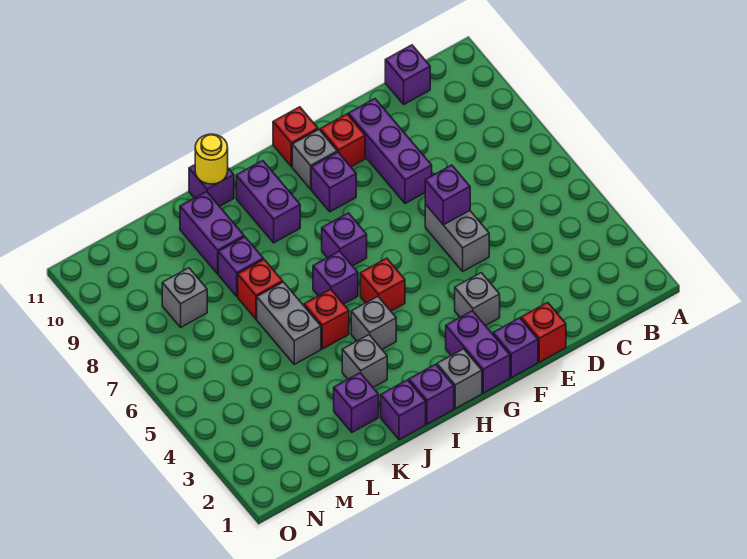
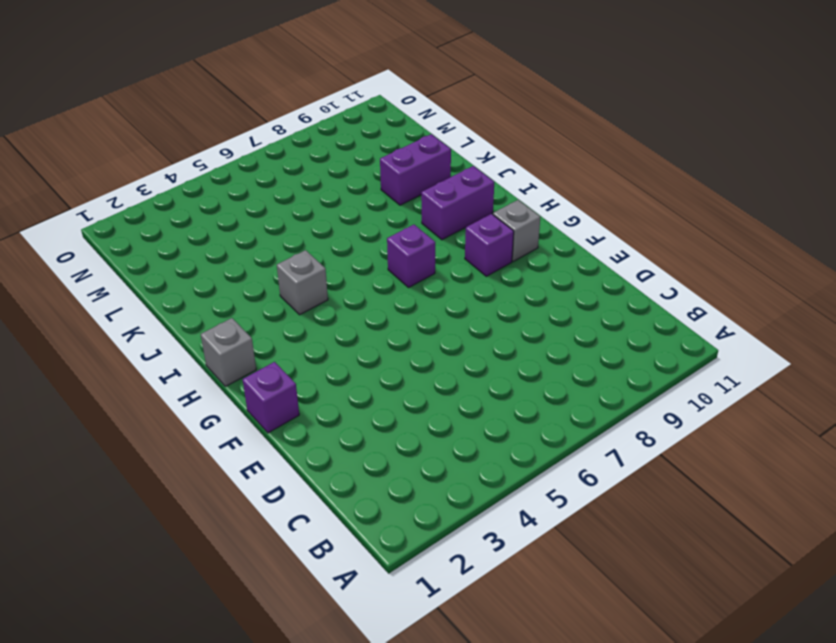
none -> purple brick C11 level 1
none -> red brick E1 level 1
none -> grey brick E5:E6 level 1
none -> purple brick E8:E10 level 1

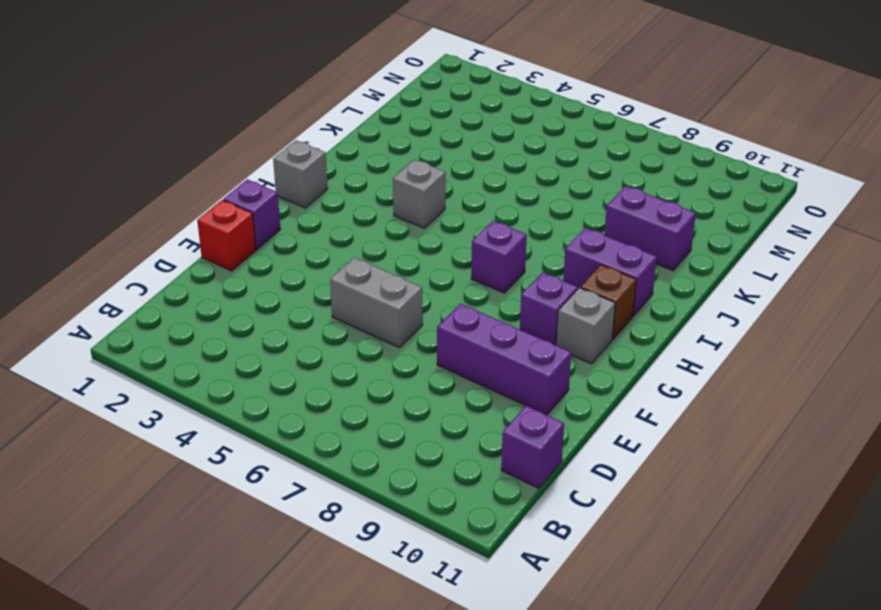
brown brick H10 level 1 -> none
none -> grey brick F3 level 1
none -> red brick F10 level 1
none -> purple brick G1:G2 level 1
none -> red brick G11 level 1

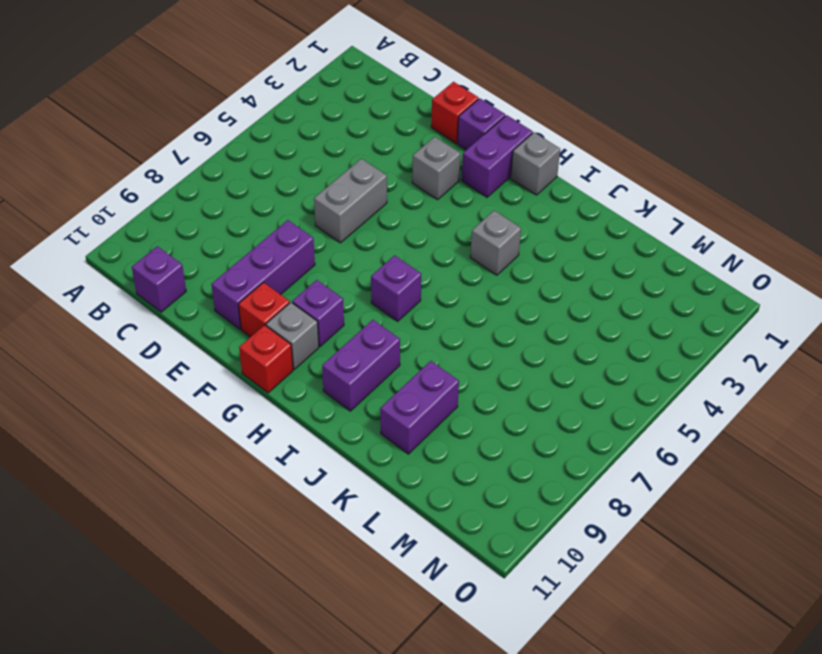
none -> red brick H5 level 1
none -> purple brick I1 level 1
none -> purple brick I6 level 1
none -> purple brick J1 level 1

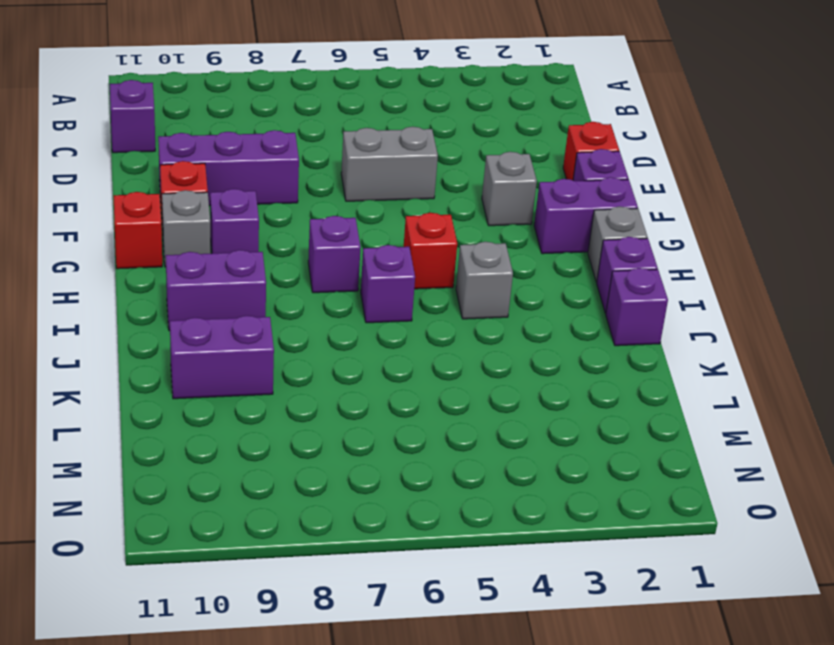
none -> grey brick J3 level 1
none -> red brick J5 level 1
none -> purple brick J11 level 1
none -> purple brick K2 level 1

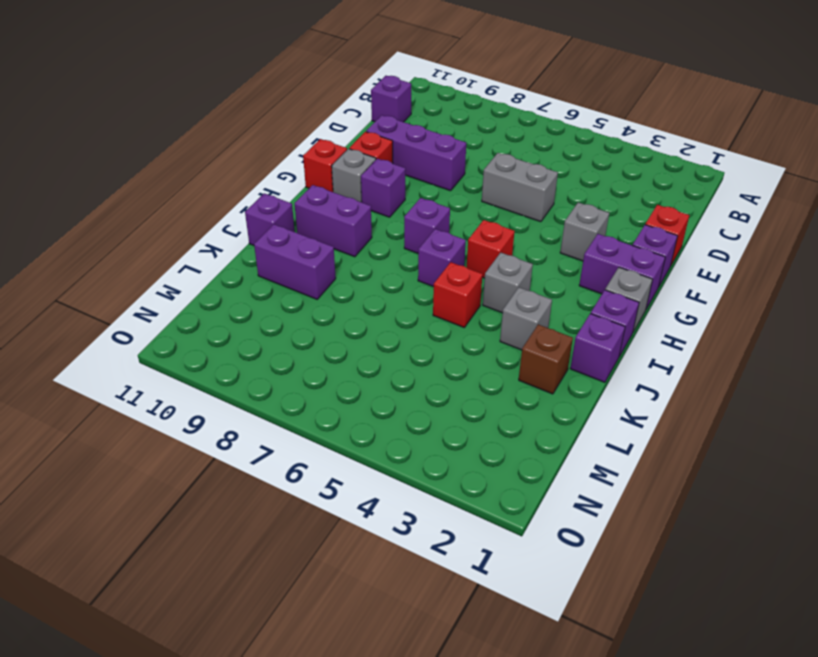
brown brick K2 level 1 -> purple brick K2 level 1
none -> grey brick K5:K6 level 1
none -> red brick K7 level 1
none -> purple brick K8 level 1
none -> grey brick M8 level 1

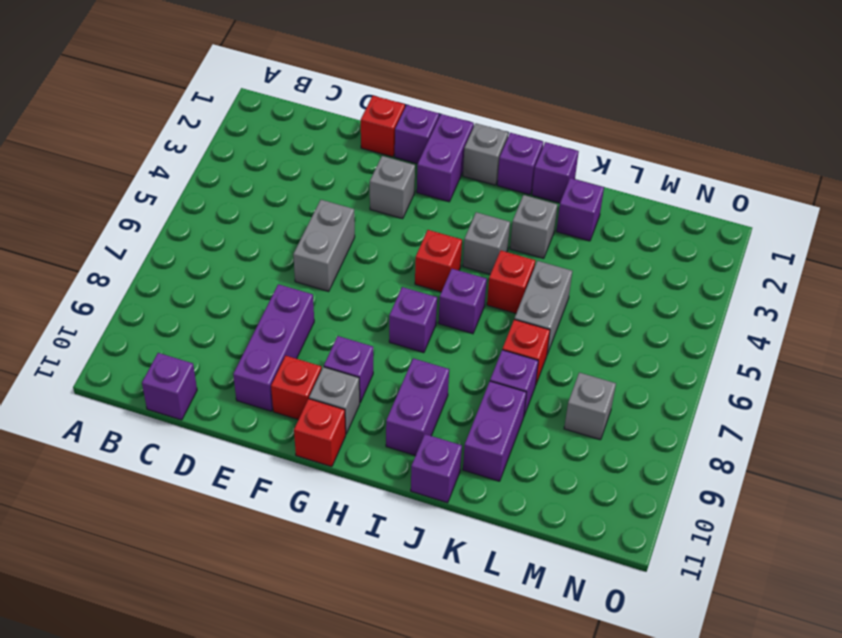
none -> purple brick E6 level 2
none -> yellow round brick J11 level 2

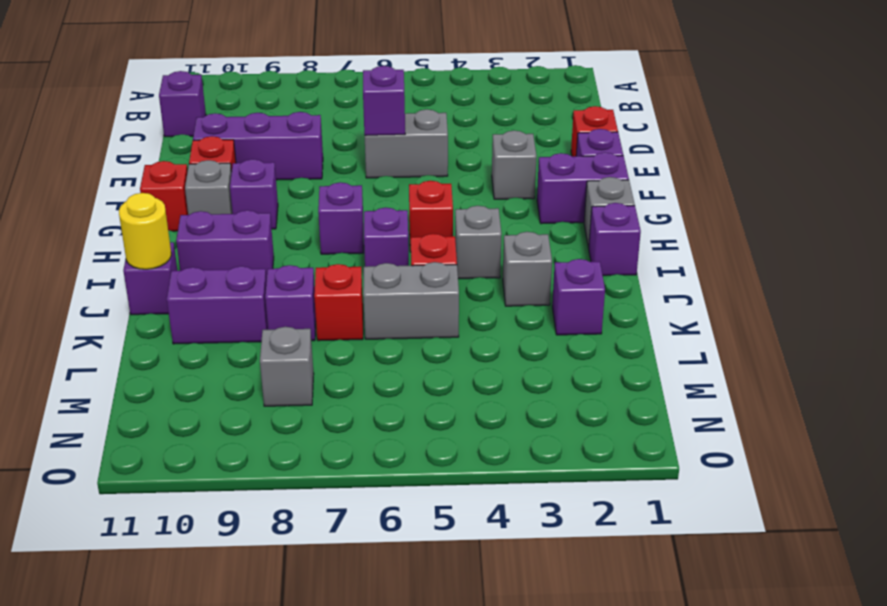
none -> purple brick J1 level 1

